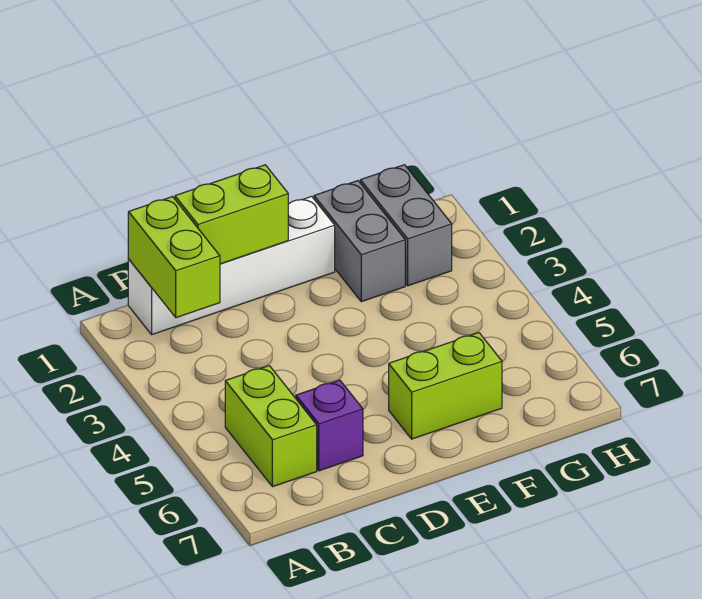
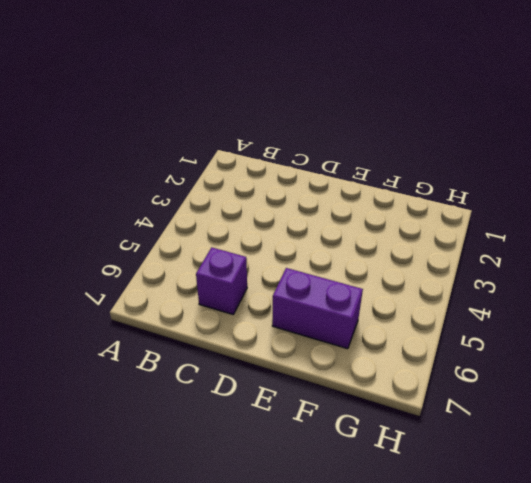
purple brick E6:F6 level 1 -> lime brick E6:F6 level 1
none -> white brick B1:E1 level 1
none -> lime brick B5:B6 level 1

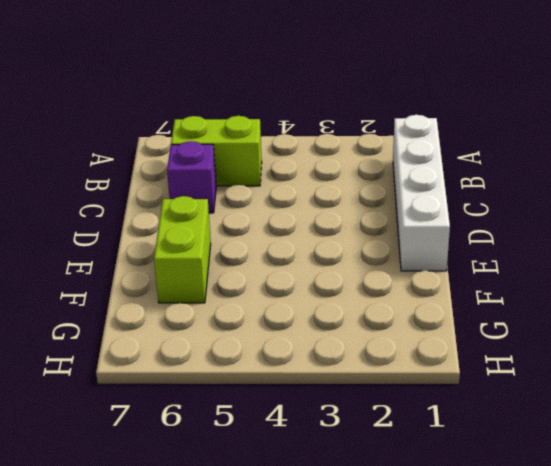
none -> grey brick F1:F2 level 1
none -> grey brick G1:G2 level 1

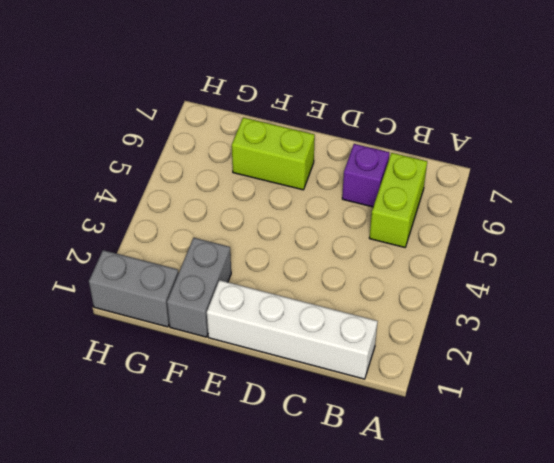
grey brick G1:H1 level 1 -> grey brick G1:G2 level 1
none -> lime brick B1:B2 level 2
none -> lime brick C1:D1 level 2

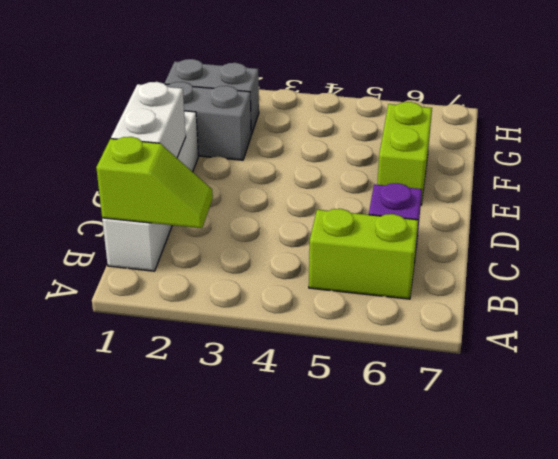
lime slope B1:B2 level 2 top 1 -> lime brick B1:B2 level 2
white brick C1:D1 level 2 -> lime brick C1:D1 level 2

